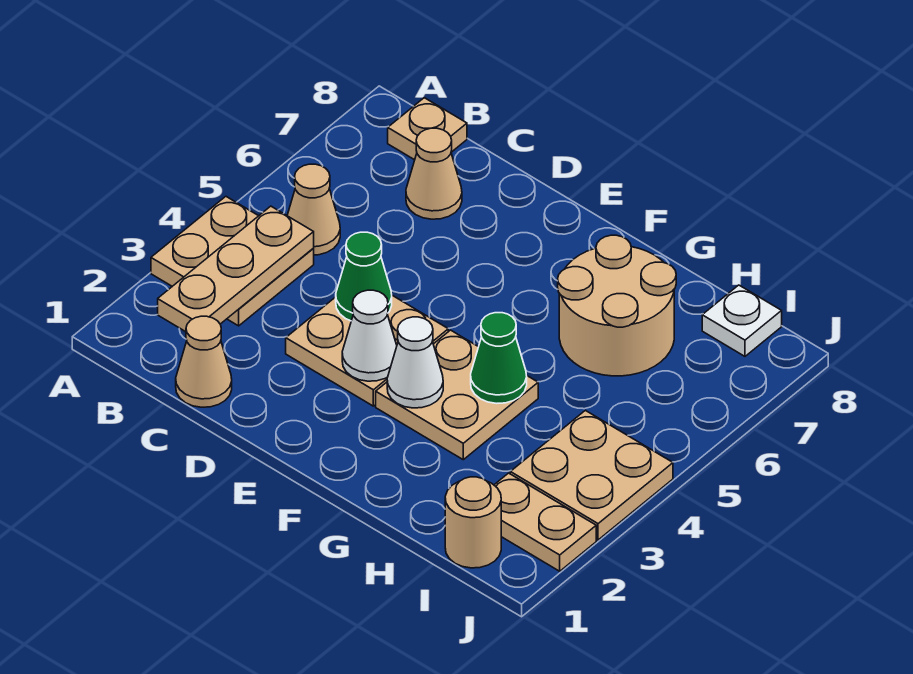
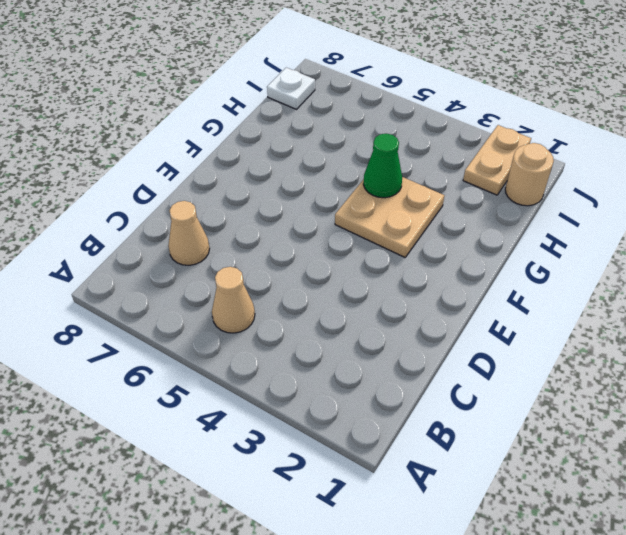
none -> tan plate A3:B4 level 1
none -> tan plate B8 level 1
none -> tan cone C1 level 1

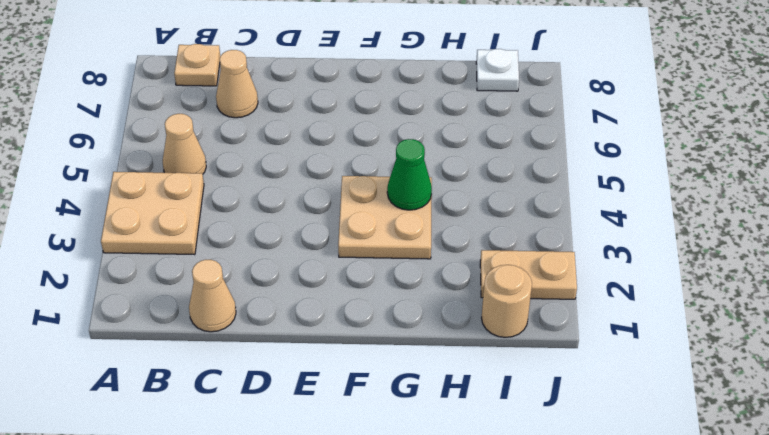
none -> tan plate D3:E4 level 1
none -> tan round brick G6:H7 level 1
none -> tan plate I3:J4 level 1

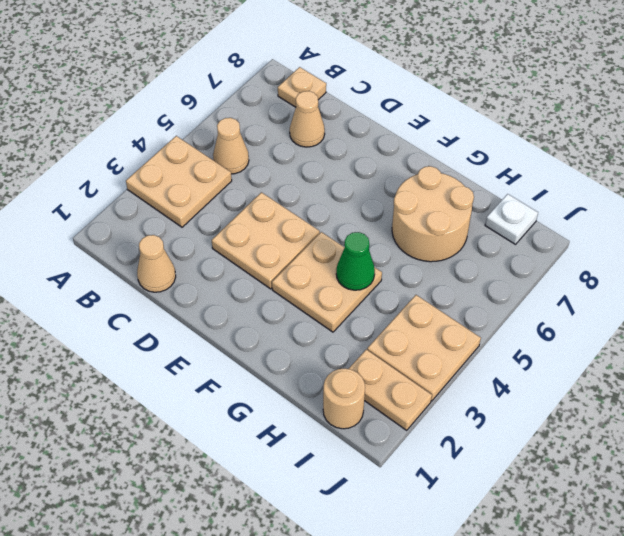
none -> tan plate B2:B4 level 2
none -> green cone D4 level 2
none -> white cone E3 level 2

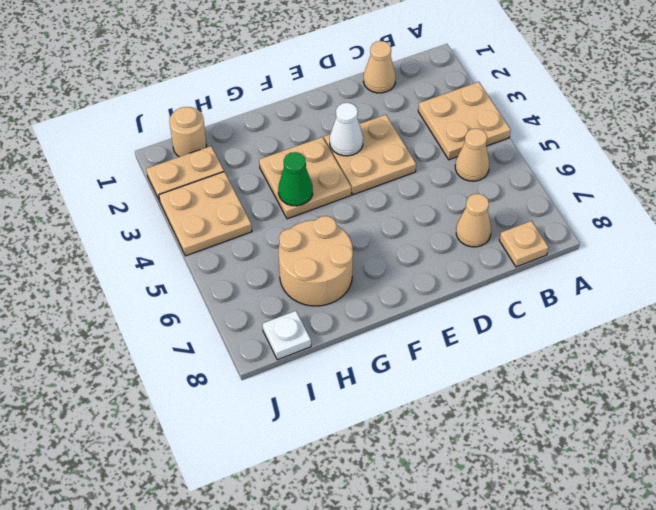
none -> tan plate B2:B4 level 2
none -> green cone D4 level 2
none -> white cone F3 level 2

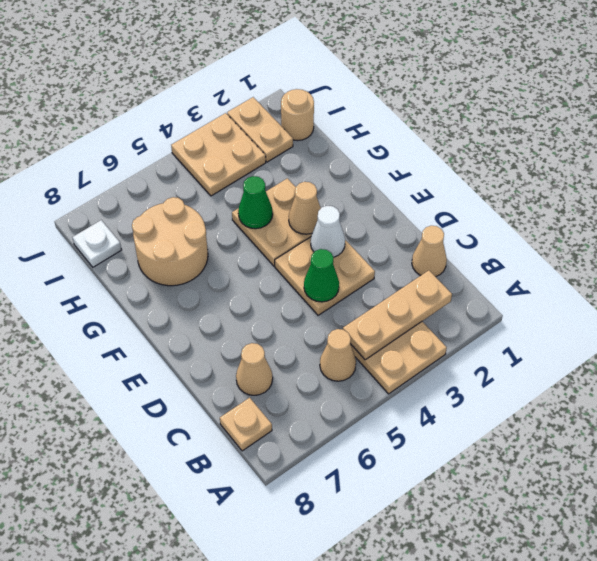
tan cone F3 level 2 -> white cone F3 level 2

